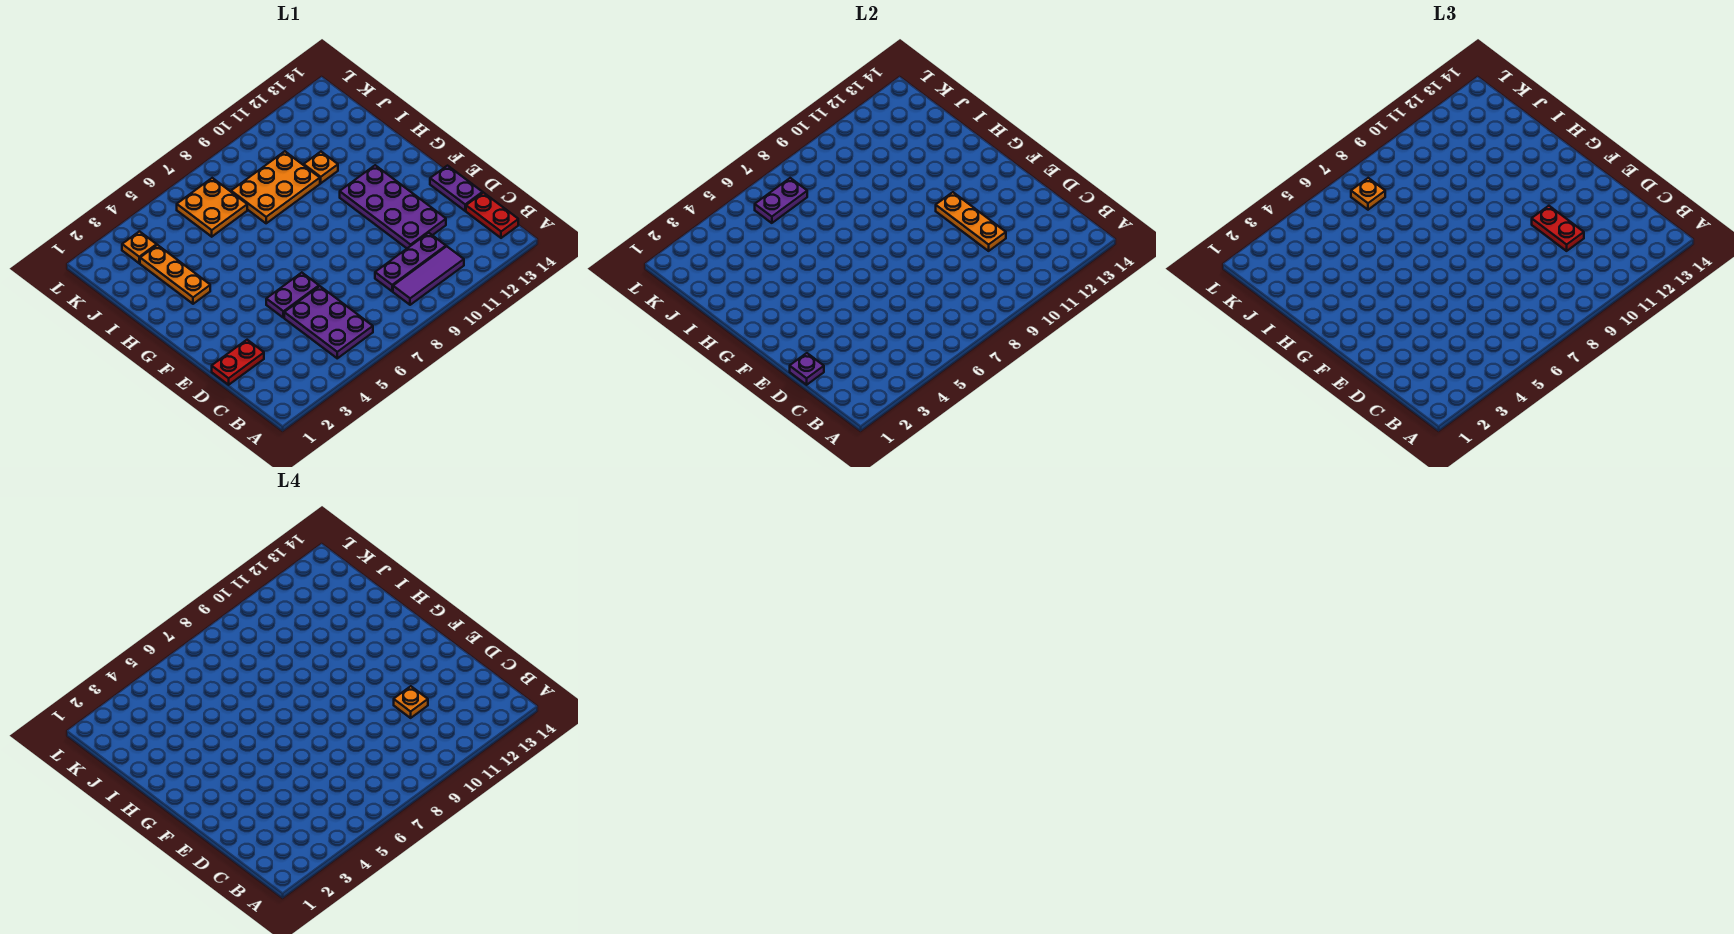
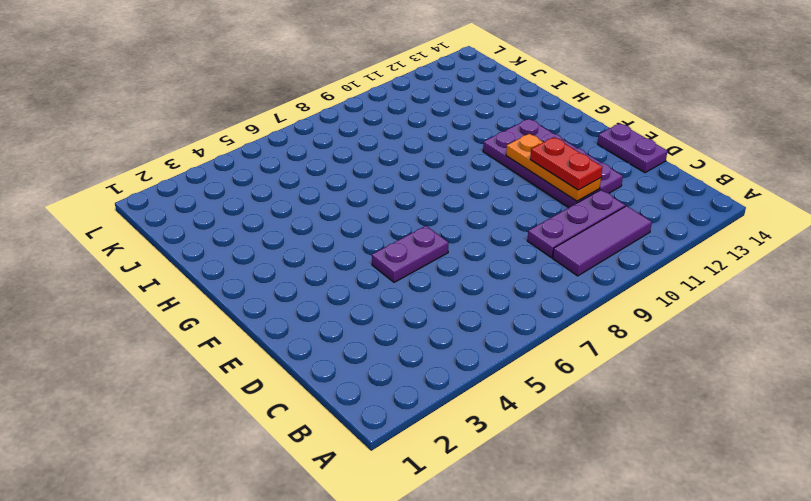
none -> purple plate B5:D6 level 1
none -> red plate B14:C14 level 1
none -> red plate D1:D2 level 1

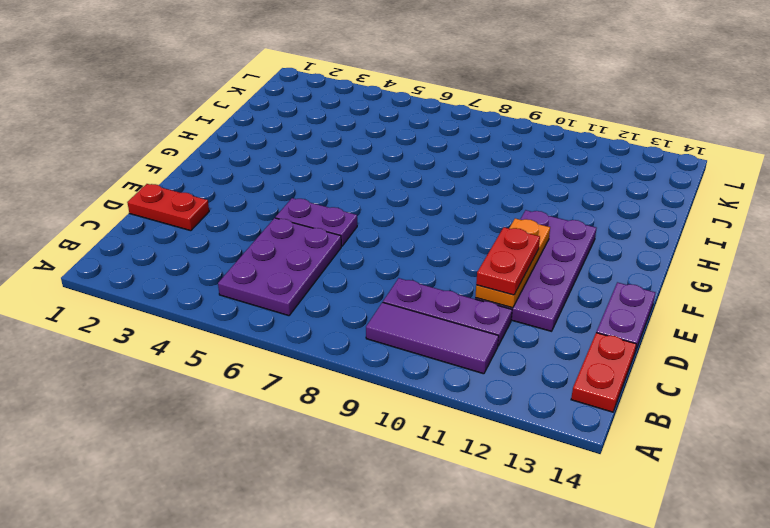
none -> orange plate H3:J3 level 1
none -> orange plate I8:J10 level 1
none -> orange plate I11 level 1

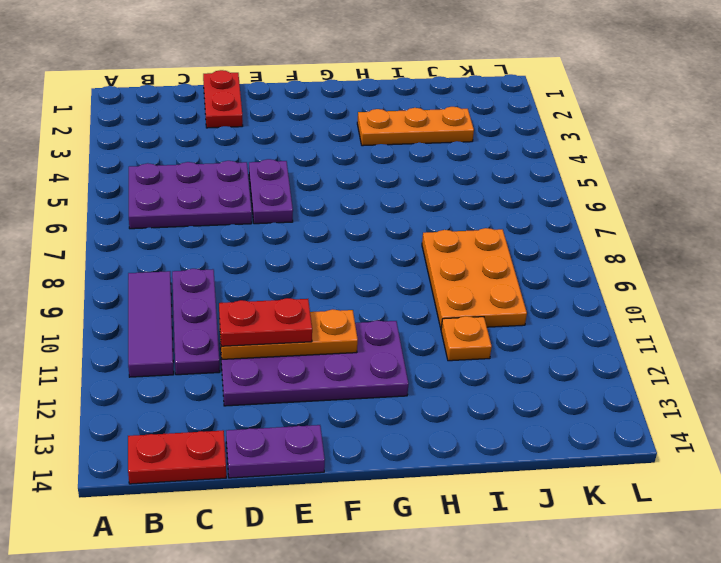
none -> orange plate J6:K7 level 1
none -> orange plate K3 level 1
none -> purple plate D1 level 2

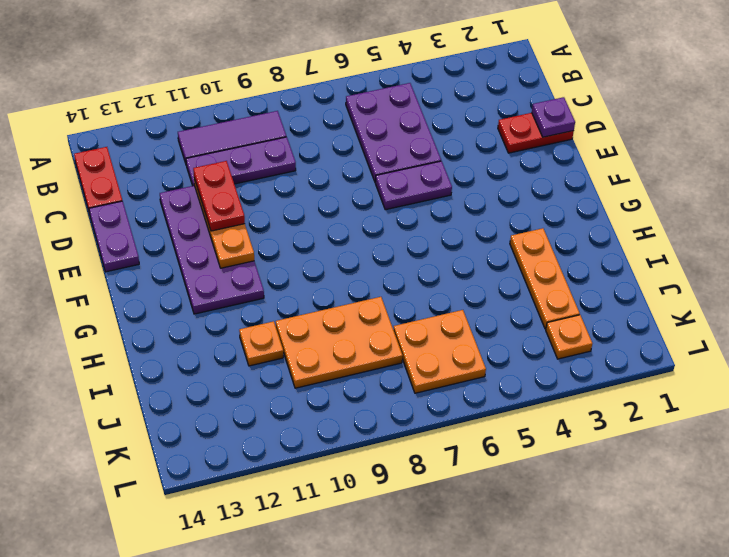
none -> purple plate K6:K7 level 2
none -> orange plate K7 level 3
none -> orange plate D11 level 4

